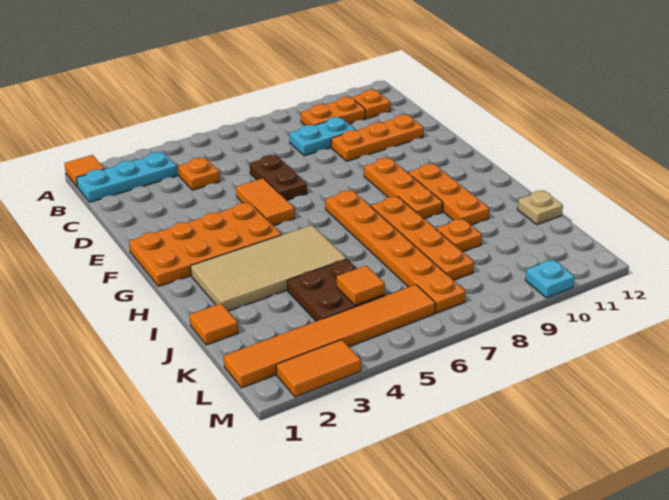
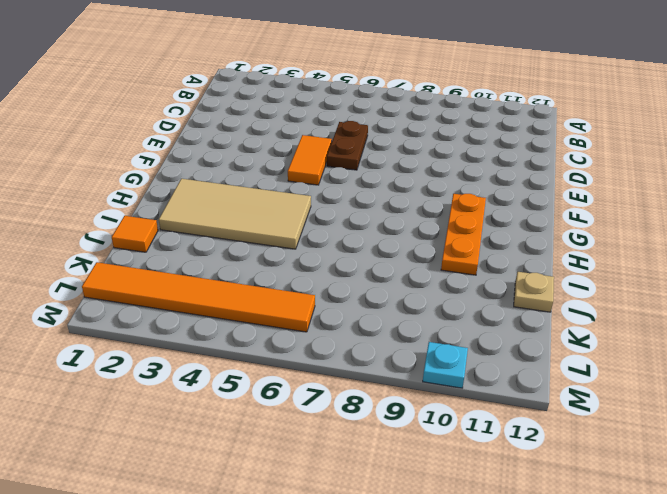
none -> orange tile A1 level 1
none -> cyan plate B1:B3 level 1
none -> orange plate B9:B10 level 1

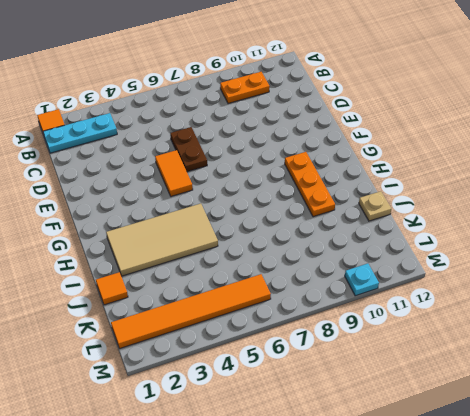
none -> orange plate B11 level 1
none -> orange plate C4 level 1
none -> cyan plate C8:C9 level 1

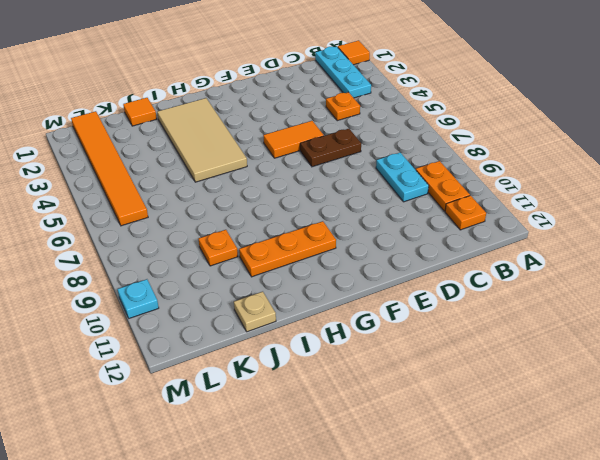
none -> orange plate D9:D11 level 1
none -> orange plate F1:G4 level 1
none -> orange plate F9:H9 level 1

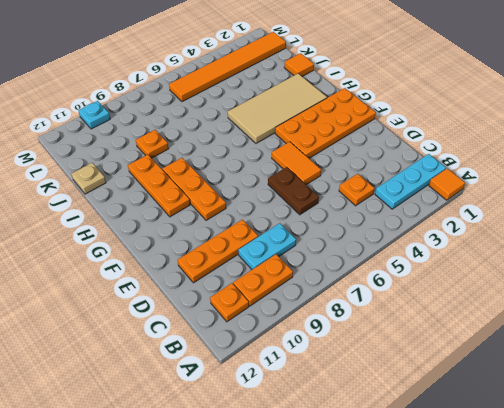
none -> orange plate G7:L7 level 1
none -> orange plate H8:K8 level 1
none -> brown plate J4:K5 level 1

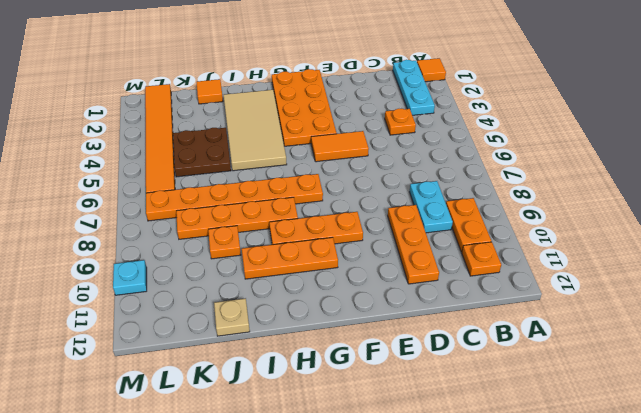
none -> brown plate D6:E6 level 1
none -> orange tile M2:M3 level 1
none -> orange tile K5 level 2

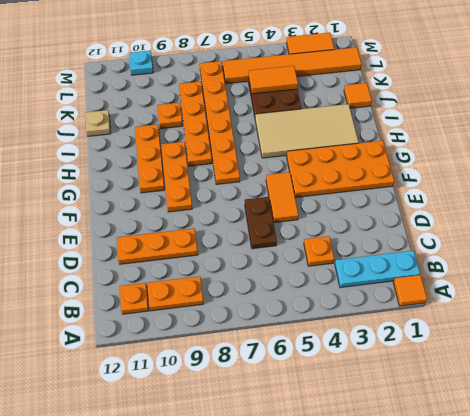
orange tile K4:K5 level 2 -> orange tile K5 level 2
none -> cyan plate C8:C9 level 1

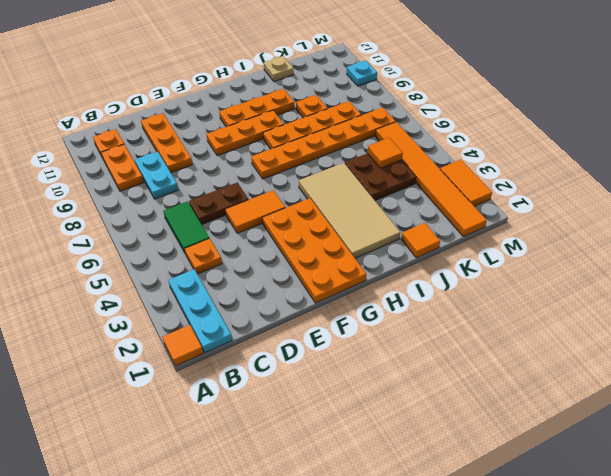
green tile C5:C6 level 1 -> none

